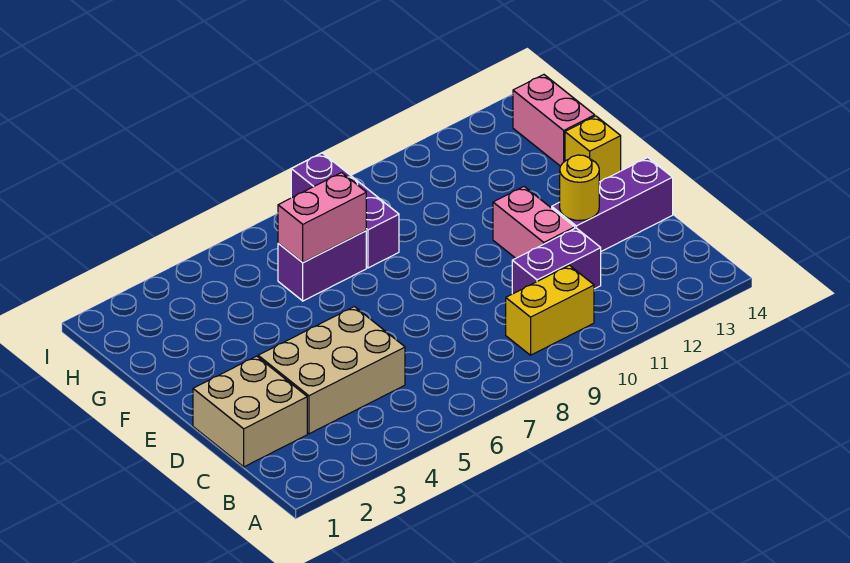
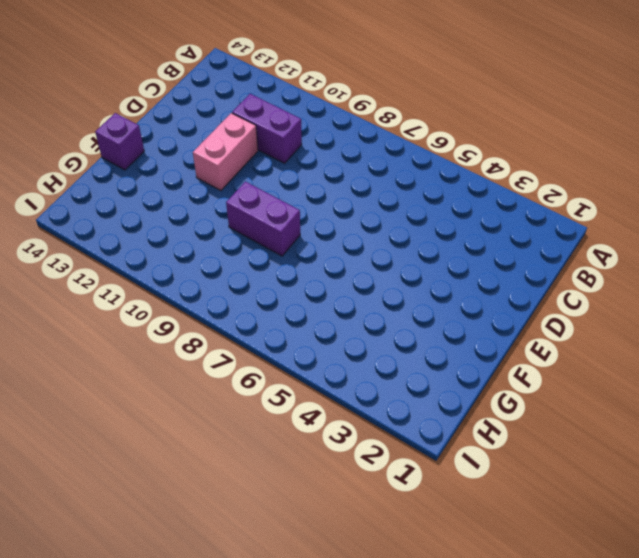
purple brick F8:F9 level 1 -> purple brick G6:G7 level 1
purple brick F14 level 1 -> yellow brick F14 level 1
none -> yellow brick B9:B10 level 1
none -> tan brick C1:D2 level 1
none -> tan brick C3:D5 level 1

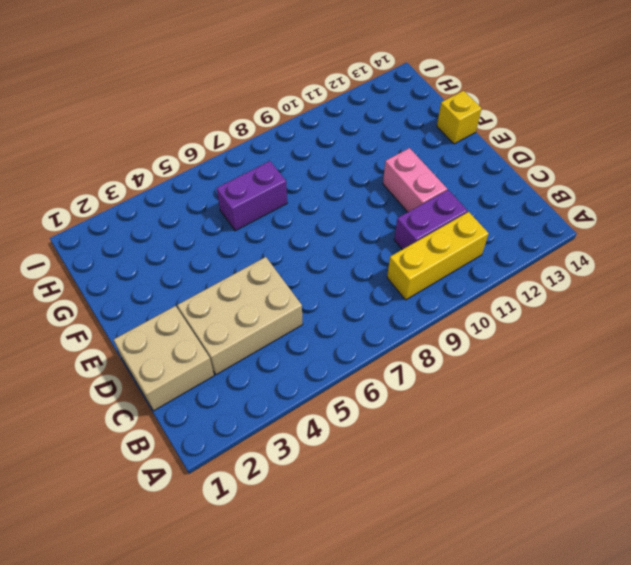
yellow brick B9:B11 level 1 -> yellow brick B9:B10 level 1
none -> purple brick D12:D14 level 1
none -> purple brick G8:I8 level 1
none -> pink brick G14:H14 level 1

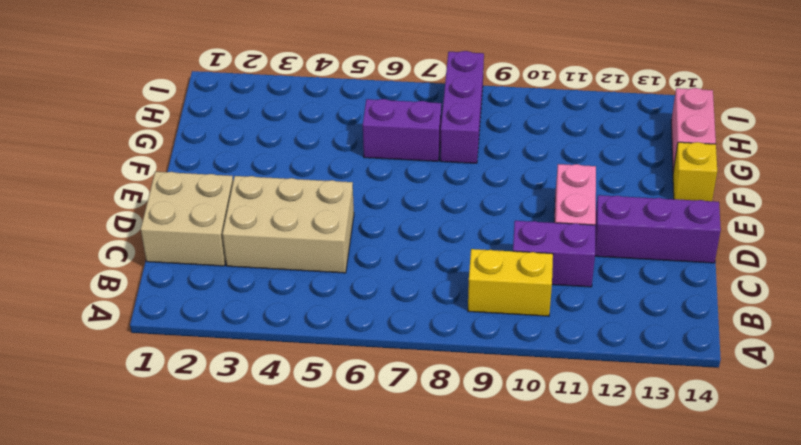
none -> yellow round brick D12 level 2
none -> pink brick G6:G7 level 2

